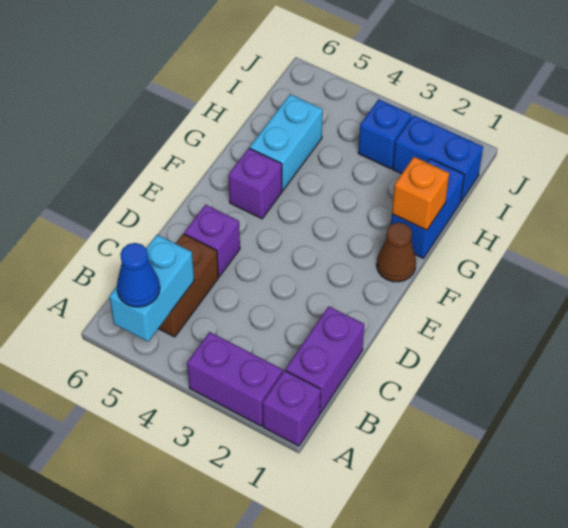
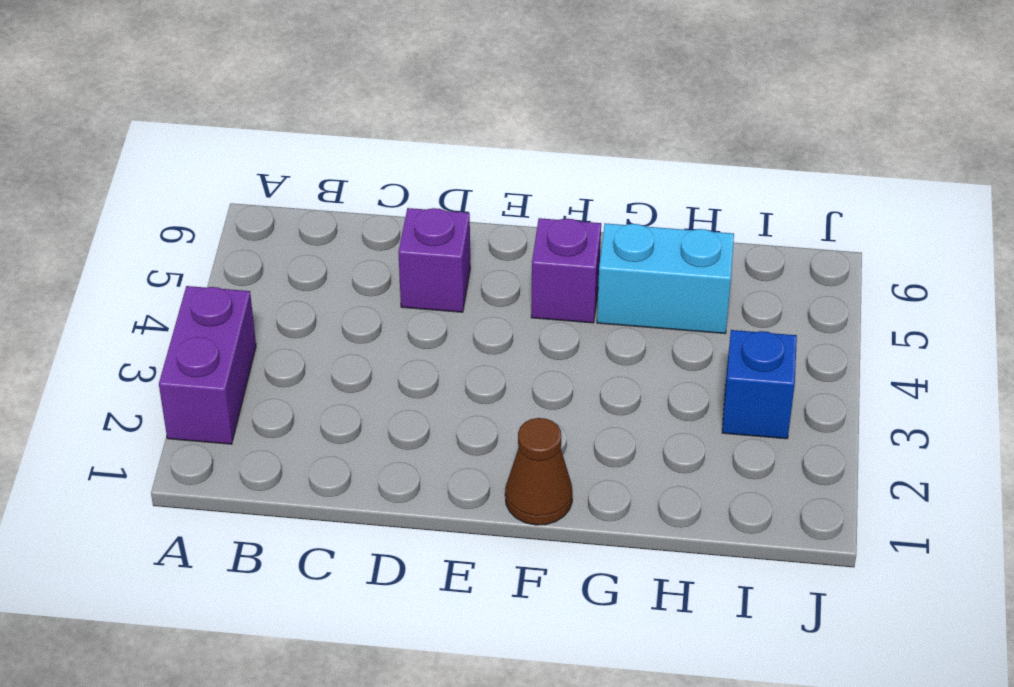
none -> purple brick A1 level 1
none -> purple brick B1:C1 level 1
none -> brown brick B5:C5 level 1

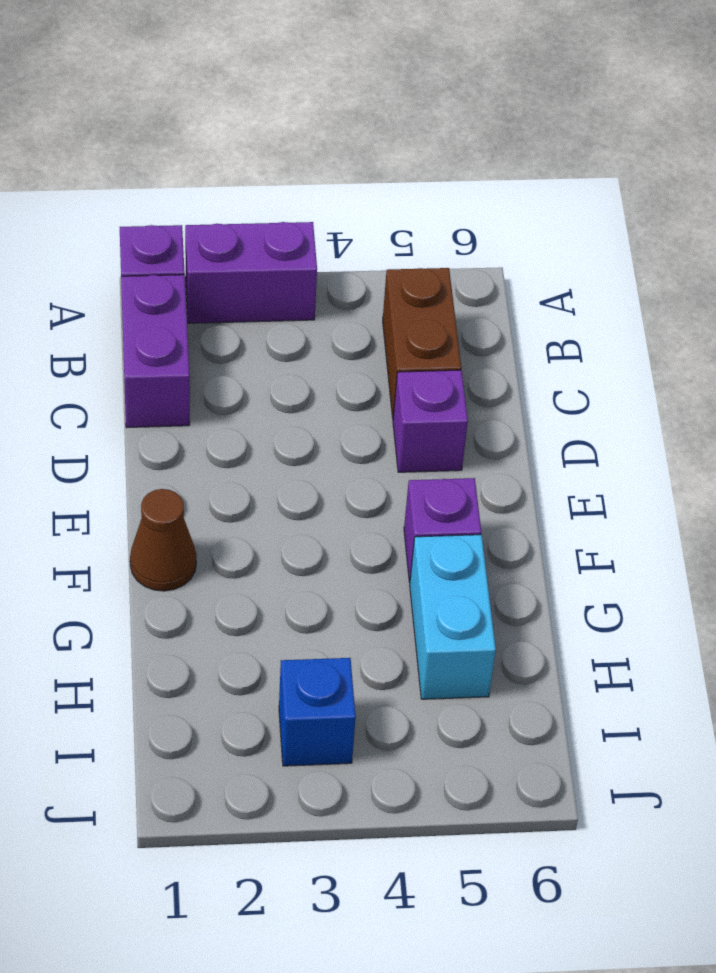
none -> blue brick G1:H1 level 1
none -> blue brick I1:I2 level 1
none -> cyan brick A5:B5 level 2

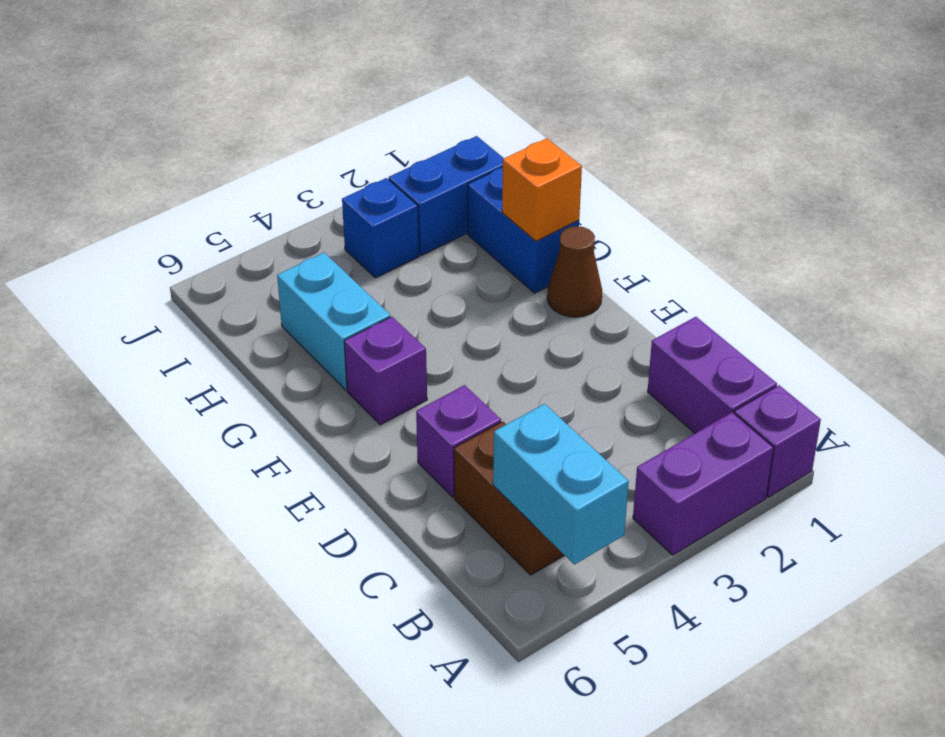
none -> blue cone A5 level 3

